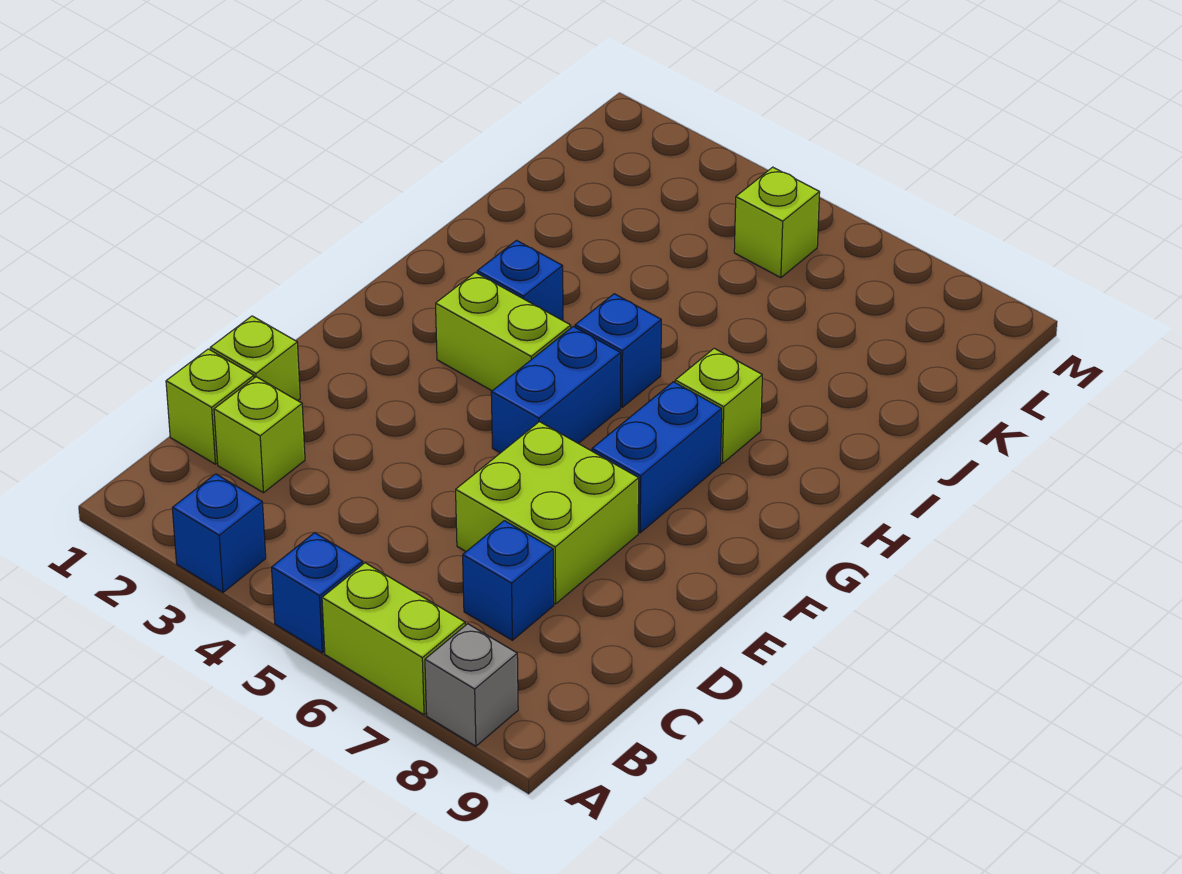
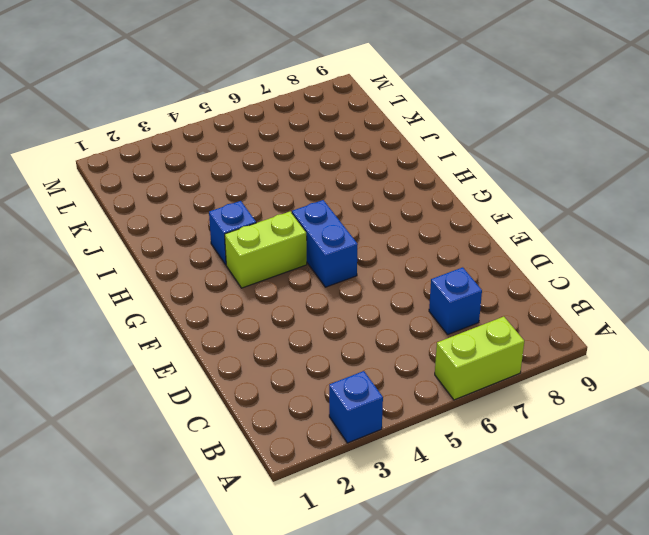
none -> blue brick A5 level 1
none -> grey brick A8 level 1
none -> lime brick C1 level 1

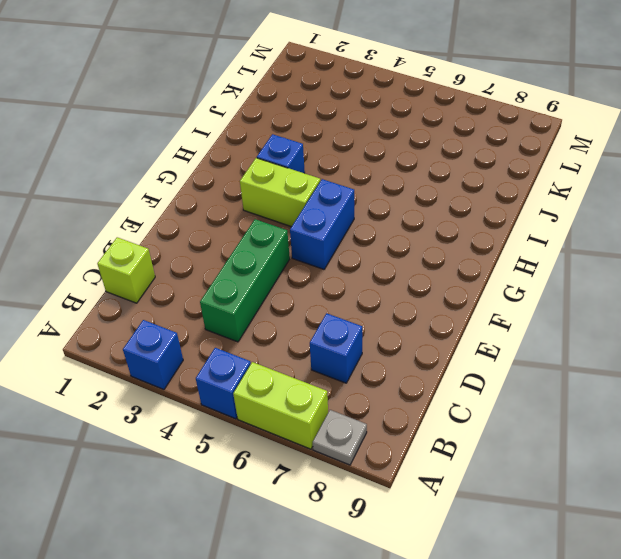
grey plate A8 level 1 -> grey brick A8 level 1
green brick C4:E4 level 1 -> none
none -> lime brick C2 level 1
none -> lime brick D1 level 1
none -> lime brick D6:E7 level 1

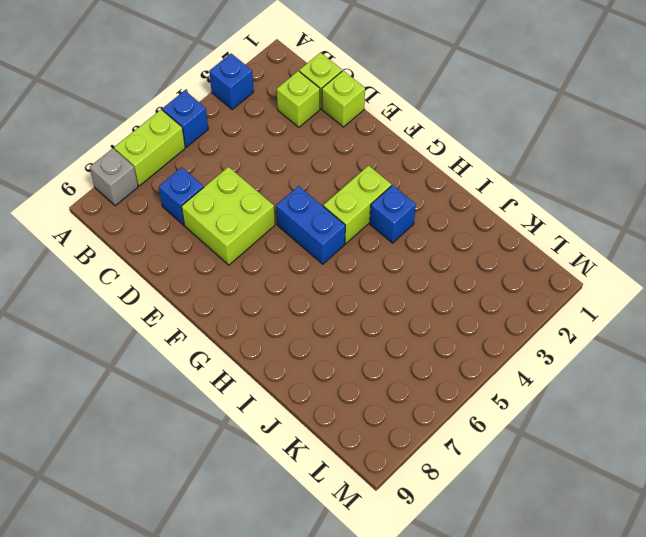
none -> blue brick F7:G7 level 1
none -> blue brick H5 level 1
none -> lime brick H7 level 1

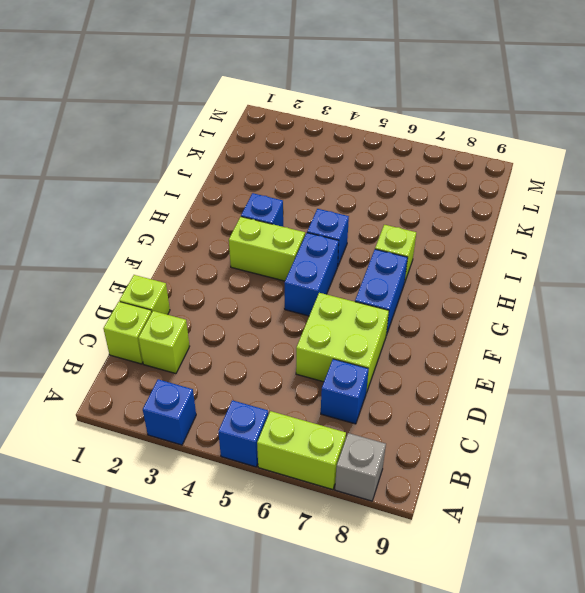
none -> lime brick L5 level 1

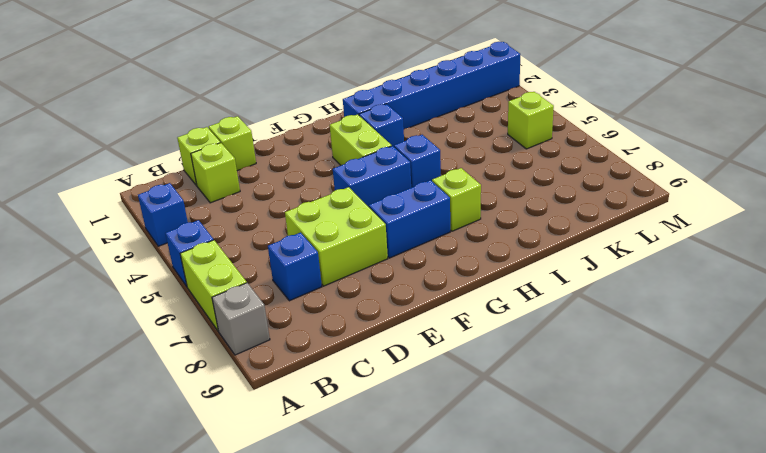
blue brick H2:M2 level 1 -> none

